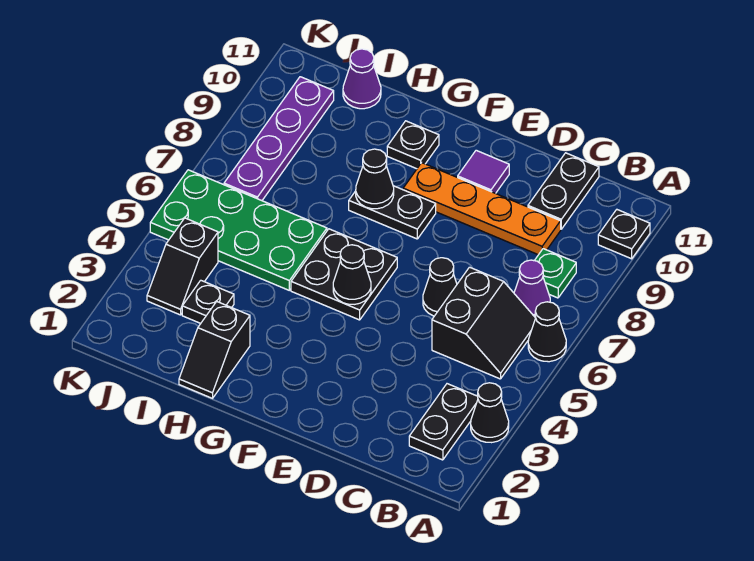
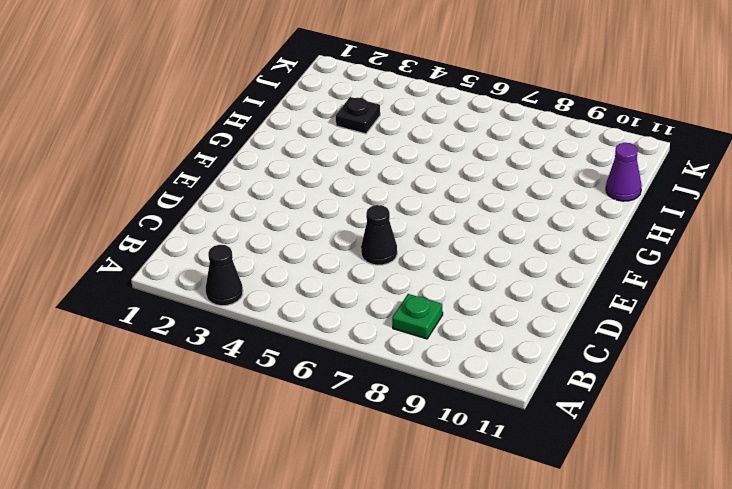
none -> black cone A6 level 1
none -> black plate A10 level 1
none -> black plate B2:B3 level 1

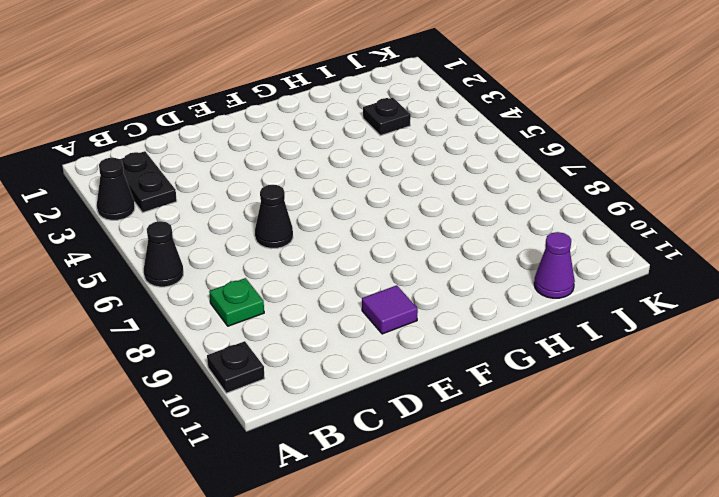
none -> black slope B5:C6 level 1 top C
none -> purple cone B7 level 1
none -> orange plate C9:F9 level 1

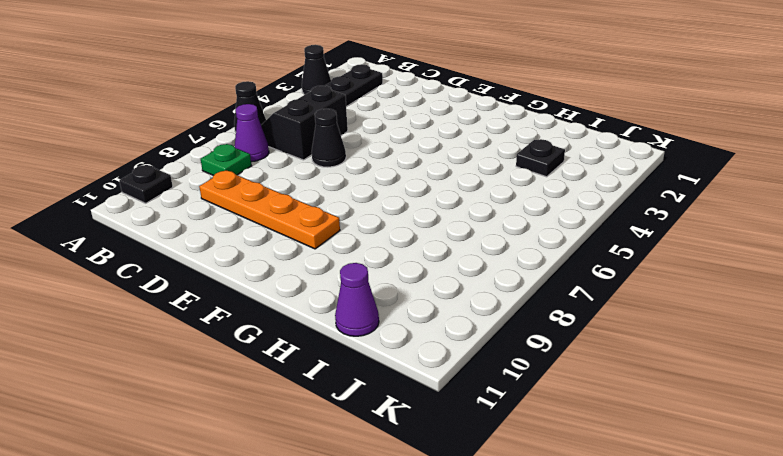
none -> black plate C10:C11 level 1
none -> purple tile E10 level 1
none -> black plate F5:G6 level 1

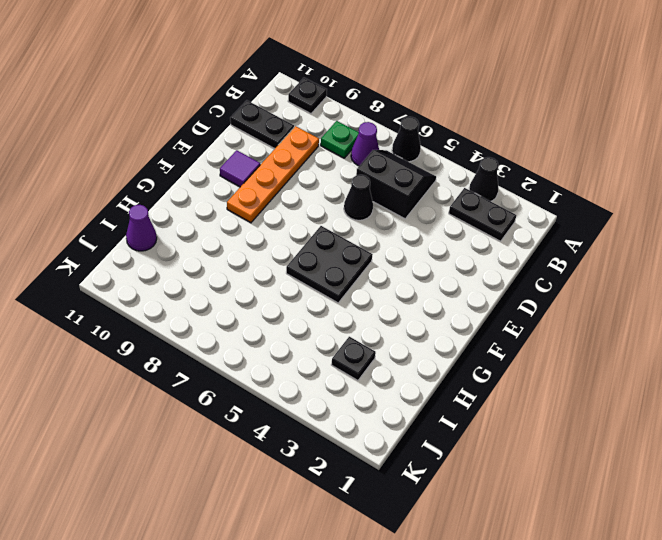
none -> black plate F8:G8 level 1
none -> black plate G10 level 1
none -> black slope H1:H2 level 1 top 2

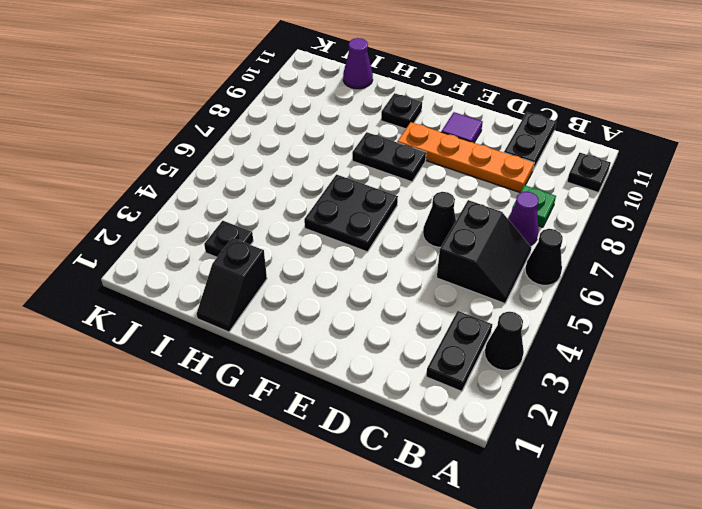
none -> green plate H5:K6 level 1
none -> black slope J3:J4 level 1 top 4
none -> purple plate J7:J10 level 1

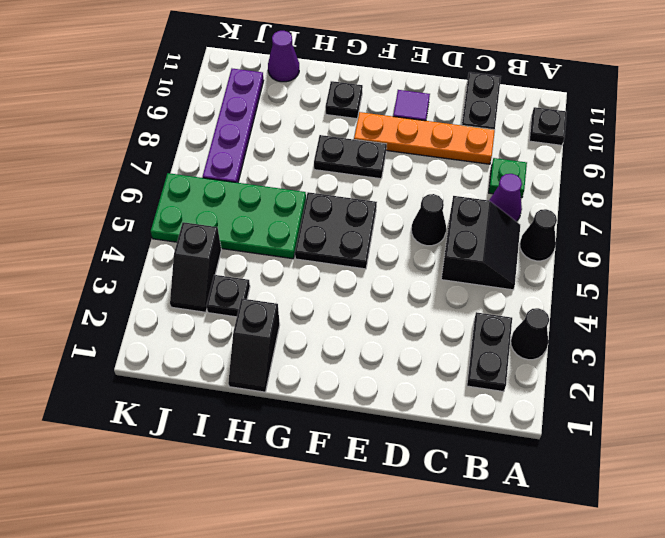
none -> black cone F5 level 2
none -> black cone G8 level 2

